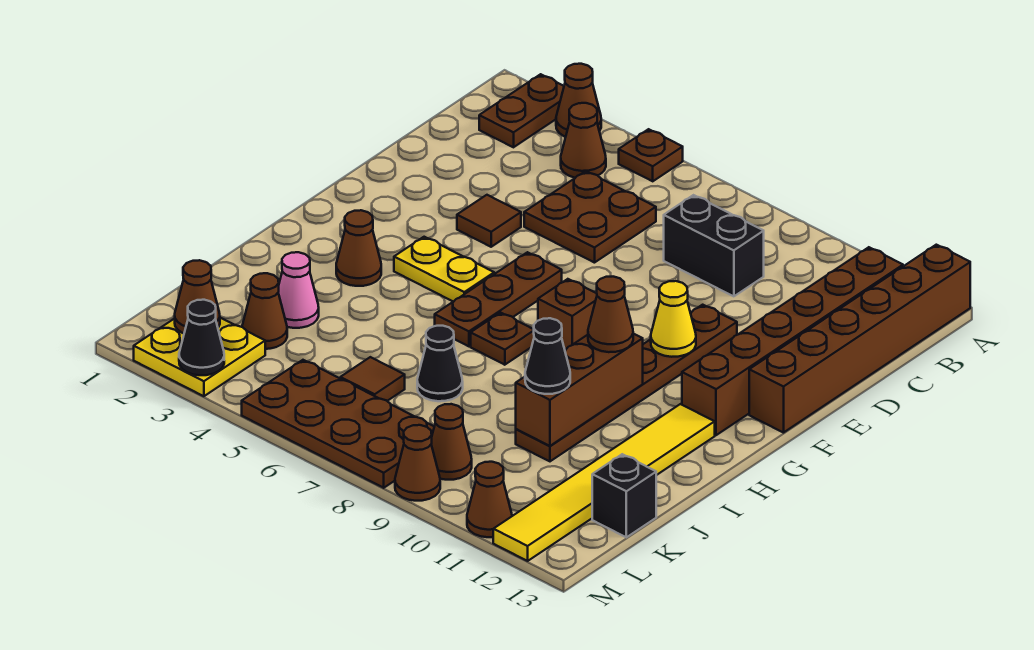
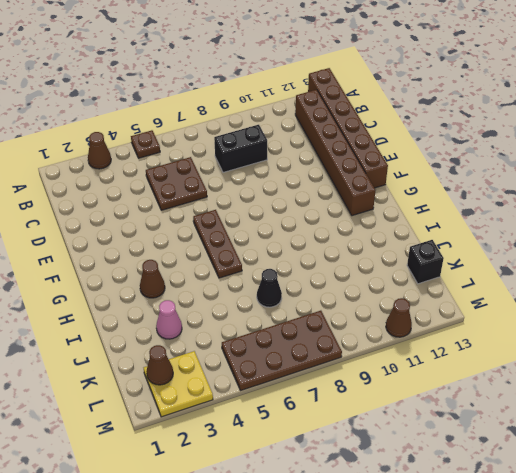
none -> brown plate A2:B2 level 1
none -> brown cone B4 level 1
none -> brown tile E4 level 1
none -> brown plate E10:J10 level 1

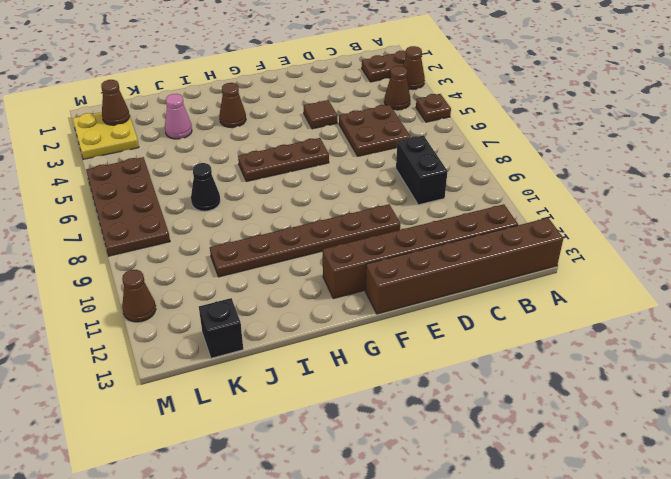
none -> yellow plate G4:G5 level 1
none -> brown brick G8 level 1
none -> brown plate H7 level 1
none -> yellow tile H12:M12 level 1

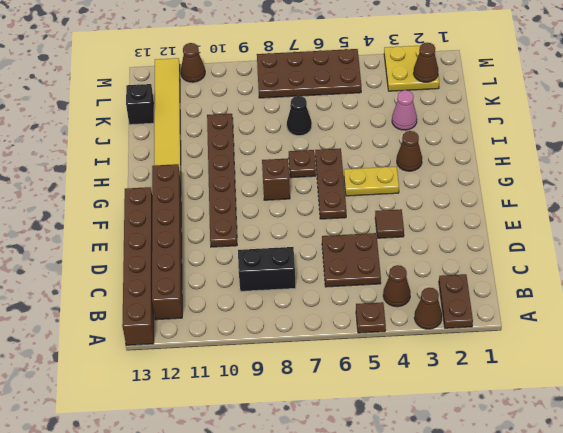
none -> brown cone K3 level 1
none -> brown tile K6 level 1
none -> brown cone L9 level 1
none -> brown cone M9 level 1

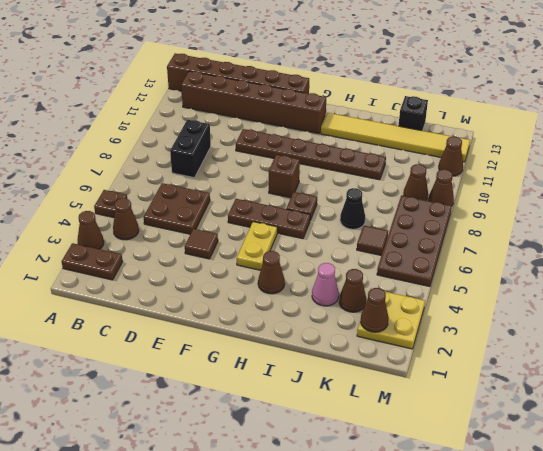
none -> yellow cone F10 level 2
none -> brown brick H10:J10 level 2
none -> black cone M3 level 2
none -> brown cone H10 level 3

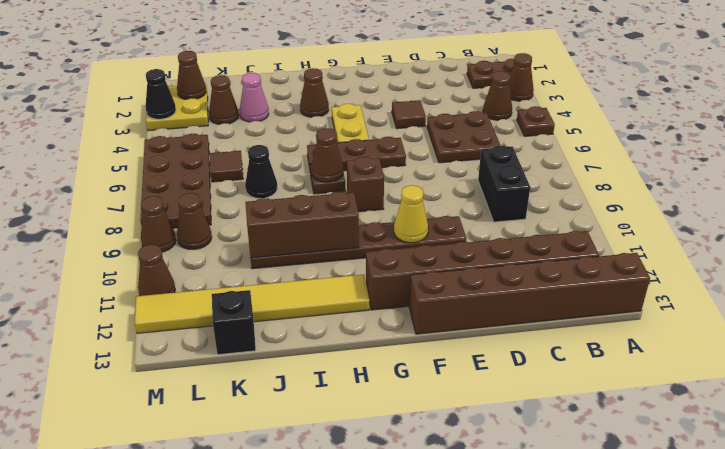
brown cone H7 level 2 -> brown cone H10 level 3
none -> black cone J10 level 3

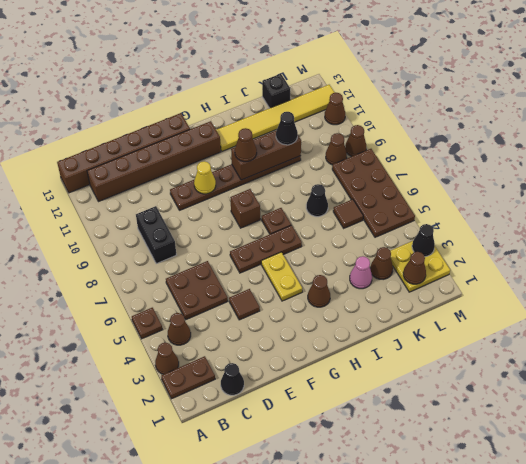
black cone C1 level 1 -> none

